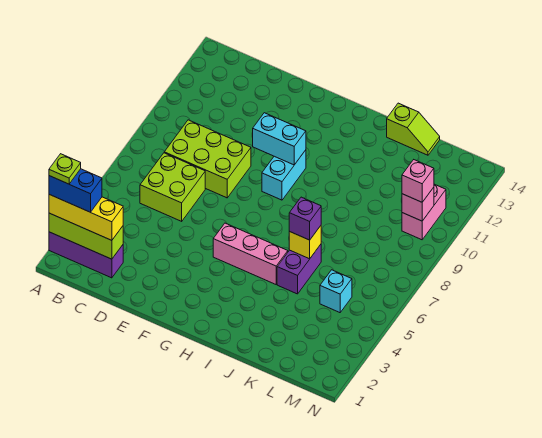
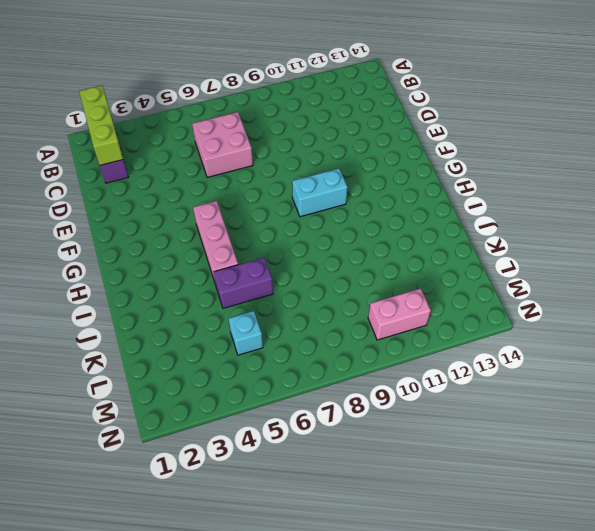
pink brick C6:D7 level 1 -> lime brick C6:D7 level 1
none -> lime brick C8:E9 level 1
none -> lime slope J14:K14 level 1 top J
none -> cyan brick F10:G10 level 2

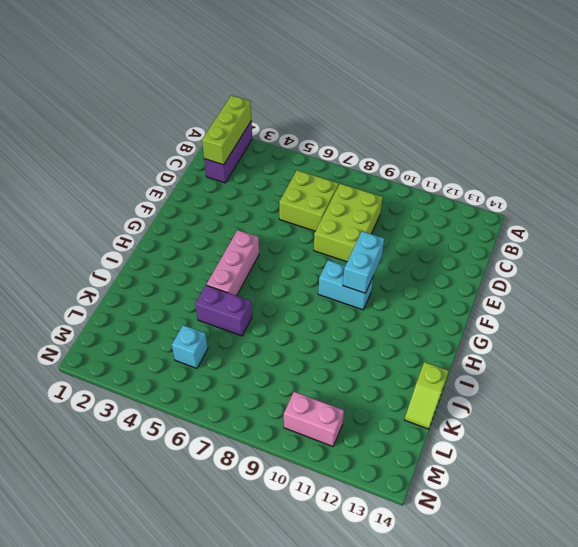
none -> yellow brick J6 level 2
none -> pink brick M10 level 2
none -> yellow brick A2:C2 level 3

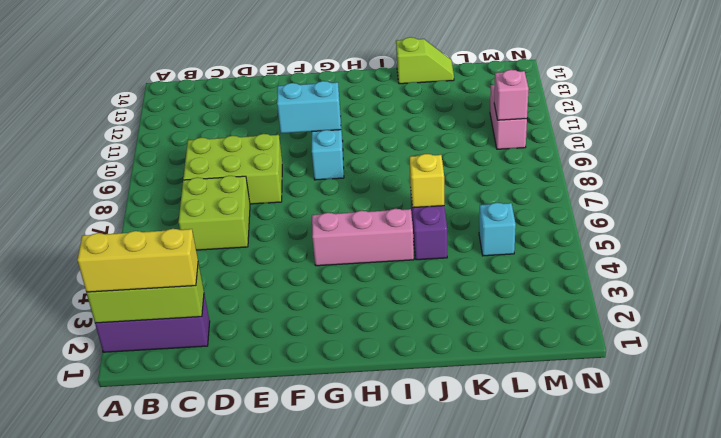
none -> purple brick J6 level 3
none -> pink brick M10 level 3
none -> blue brick A2:B2 level 4

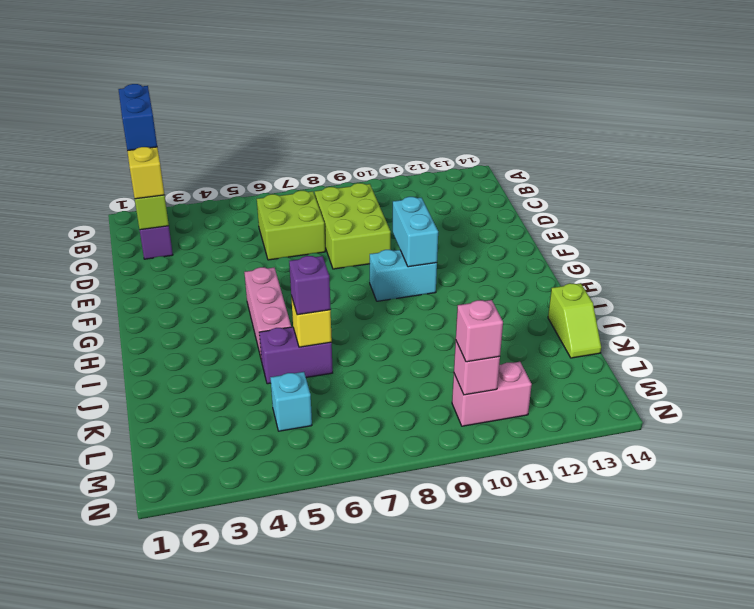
none -> lime plate A2 level 5

